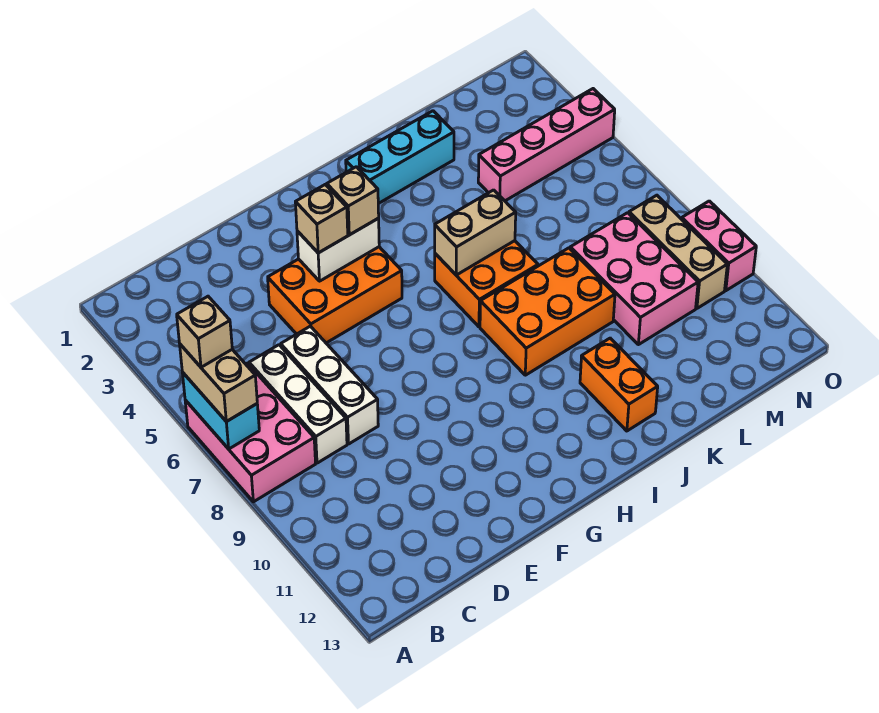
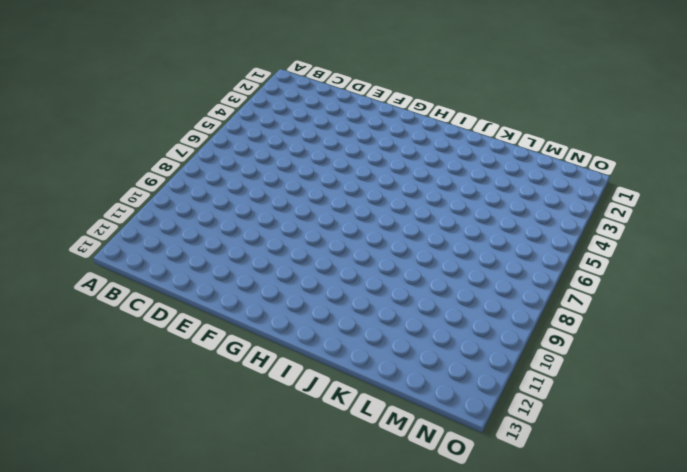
none -> pink brick A6:B8 level 1
none -> white brick C6:C8 level 1
none -> white brick D6:D8 level 1

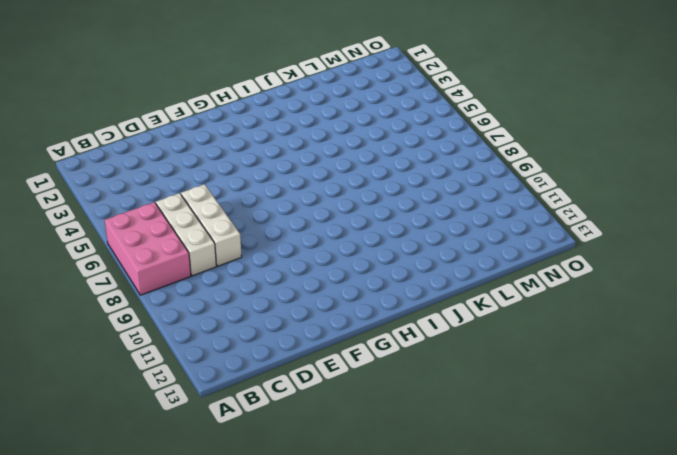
none -> orange brick E4:G5 level 1
none -> cyan brick I2:K2 level 1
none -> orange brick I6:J7 level 1

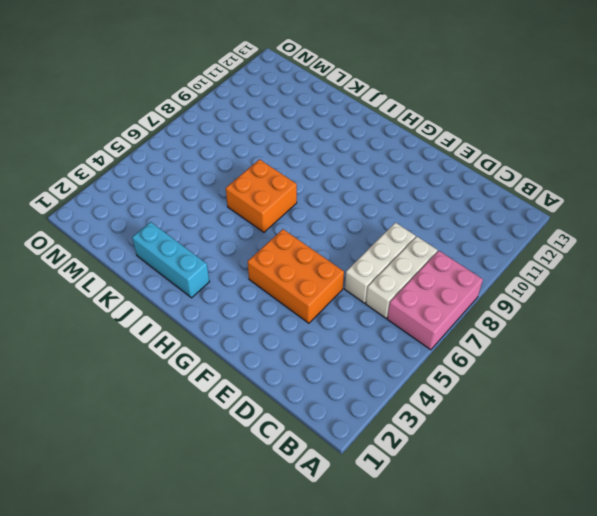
none -> orange brick I8:K9 level 1
none -> orange brick J11:J12 level 1
none -> pink brick L4:O4 level 1

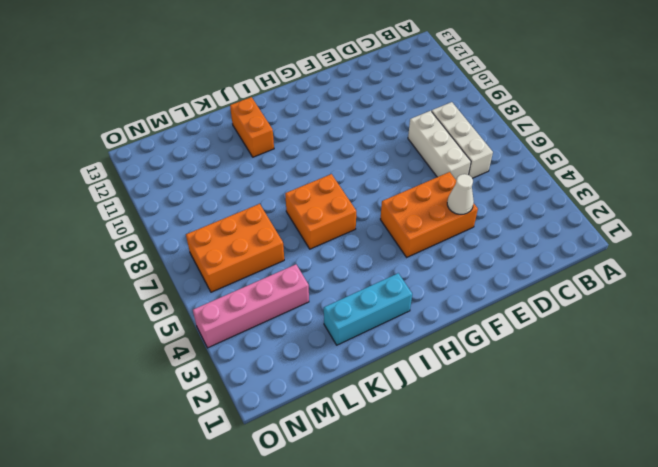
white cone E4 level 2 -> none
orange brick L6:N7 level 1 -> orange brick I8:K9 level 1
none -> pink brick A6:B8 level 1
none -> pink brick L8:M10 level 1
none -> tan brick N8:N10 level 1

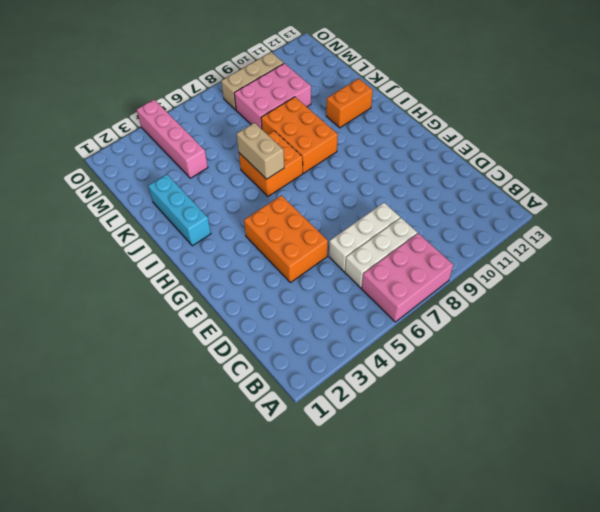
none -> pink brick O9:O10 level 1
none -> cyan brick A6:A7 level 2
none -> white brick F4:G4 level 2

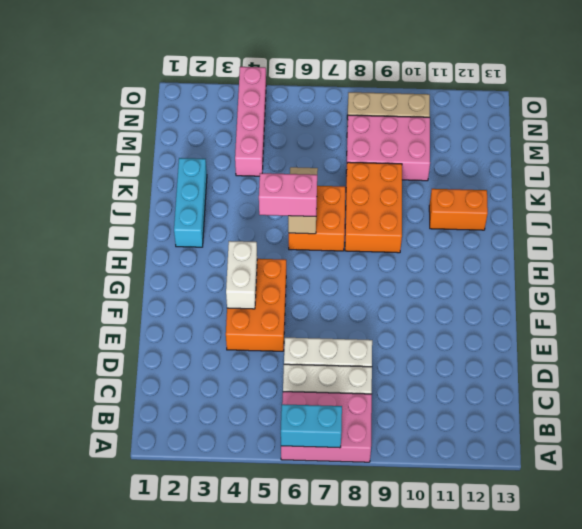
pink brick I5:I6 level 3 -> pink brick O9:O10 level 1
none -> tan brick A6:A7 level 3
none -> tan brick F4 level 3
none -> tan brick G4 level 3

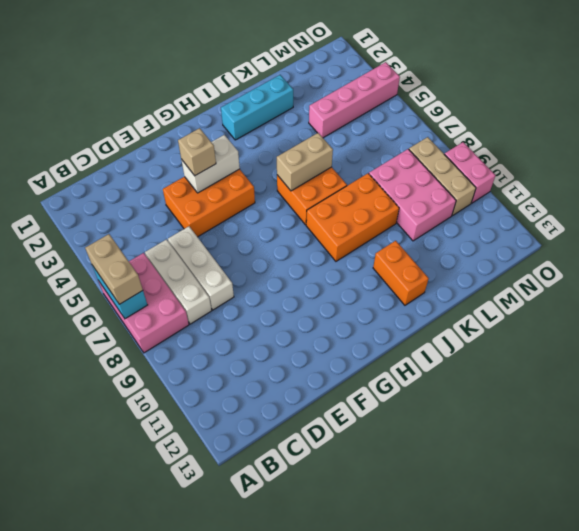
none -> tan brick G4 level 3
none -> tan brick A6 level 4

